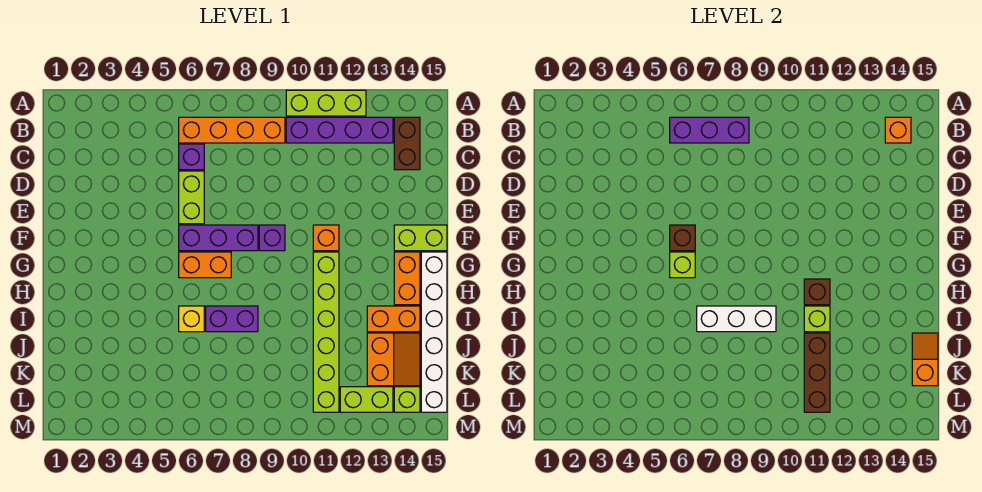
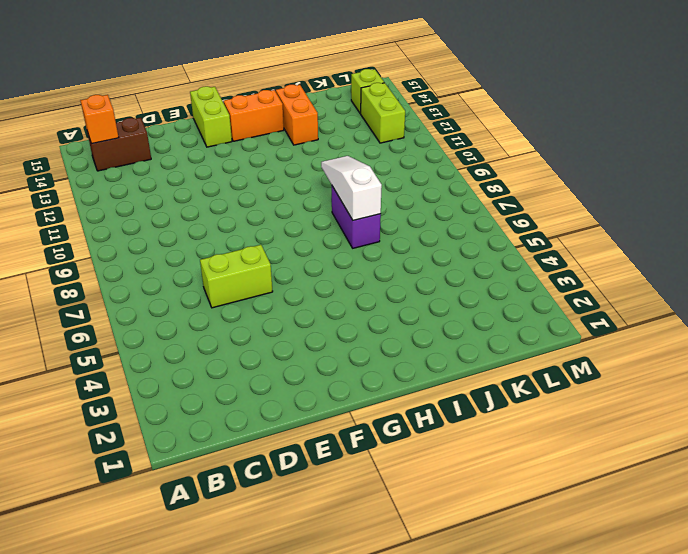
white slope I7:I9 level 2 top 7 -> white brick I7:I9 level 2
none -> lime brick A10:A12 level 1
none -> orange brick B6:B9 level 1
none -> purple brick B10:B13 level 1

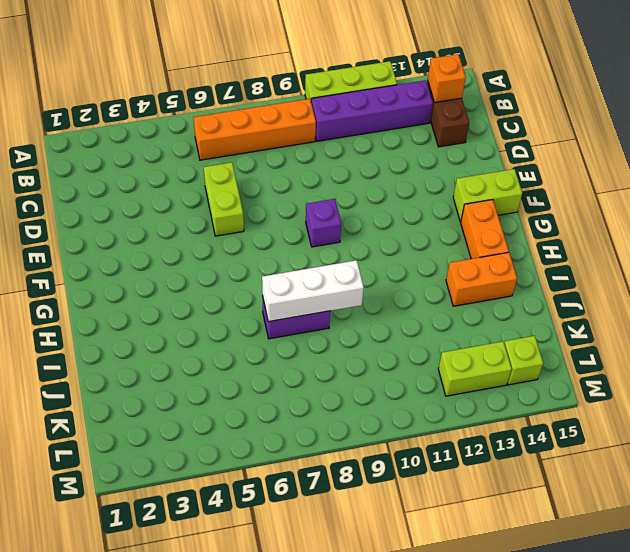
none -> purple brick C6 level 1
none -> purple brick F6:F8 level 1
none -> orange brick F11 level 1

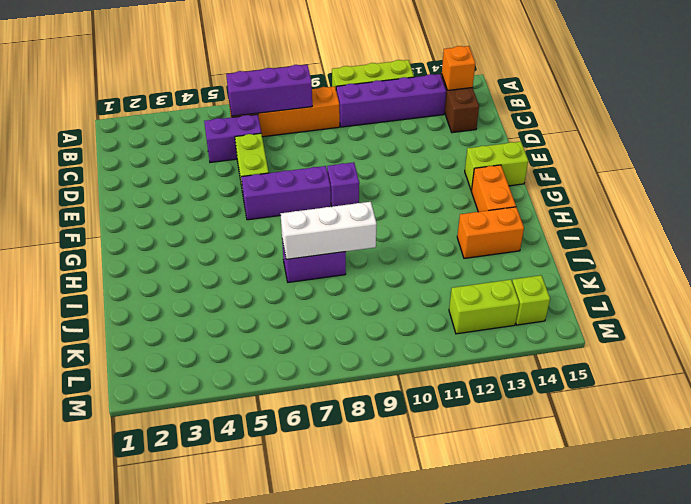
purple brick C5:C6 level 1 -> purple brick C6 level 1
none -> orange brick F11 level 1
none -> orange brick G6:G7 level 1
none -> lime brick G11:L11 level 1

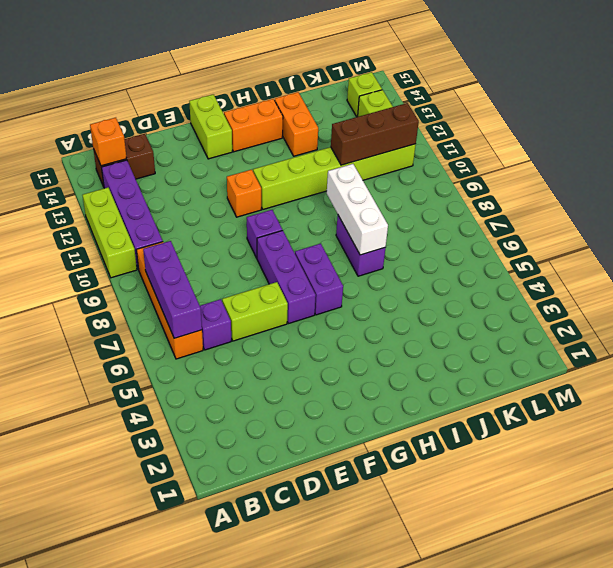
purple brick G6:G7 level 1 -> orange brick G6:G7 level 1
none -> white brick G15:L15 level 1
none -> yellow brick I6 level 1
none -> orange slope J13:K14 level 1 top 13

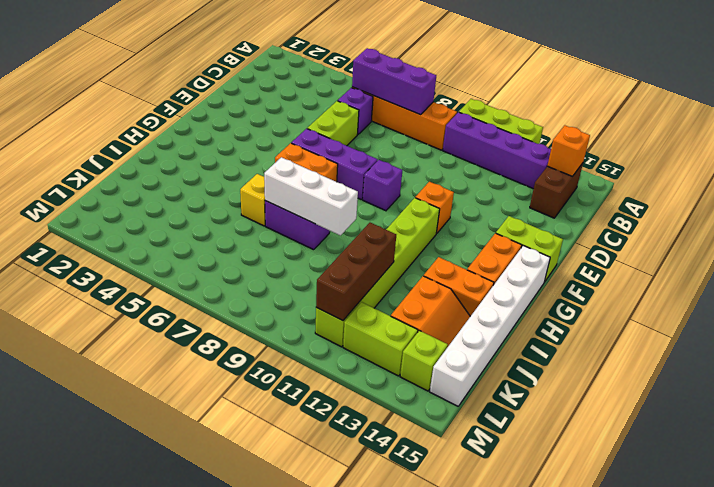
none -> brown brick F6 level 2
none -> lime brick G6 level 2
none -> brown brick H11 level 2

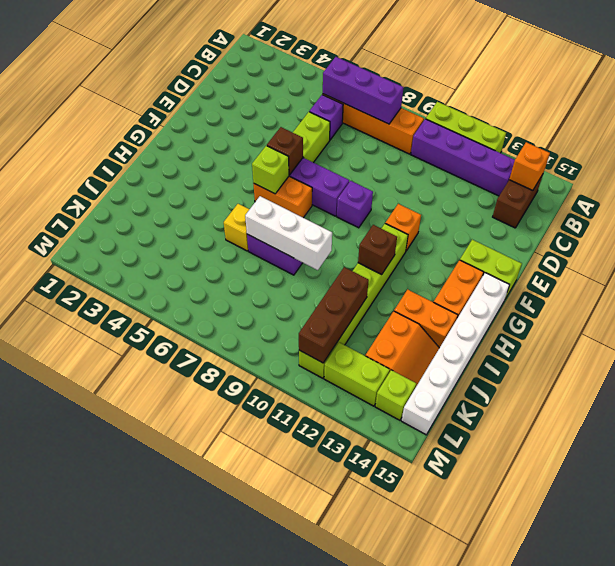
none -> lime brick I11 level 2
none -> orange slope J15:K15 level 2 top K

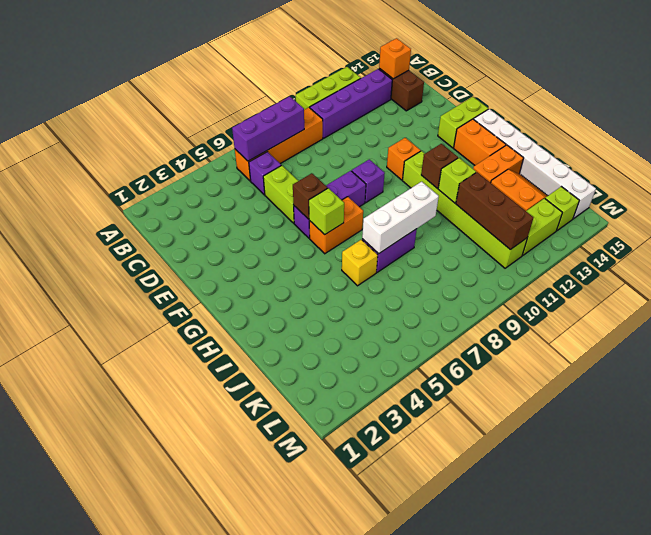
none -> orange slope J15:K15 level 2 top K

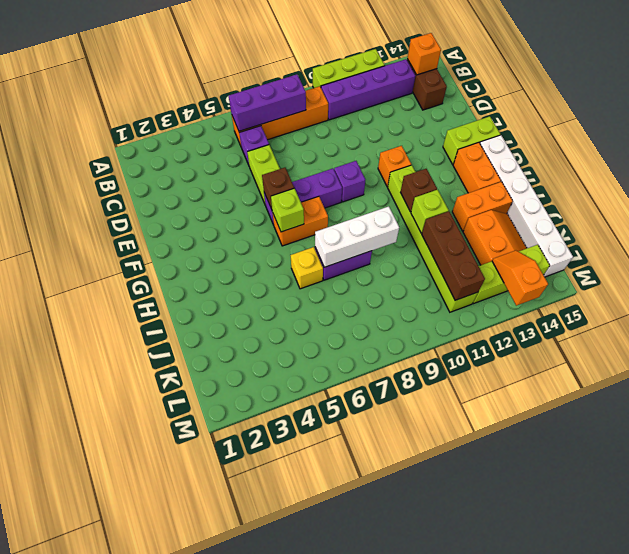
orange slope L13:M13 level 2 top M -> orange slope J15:K15 level 2 top K

